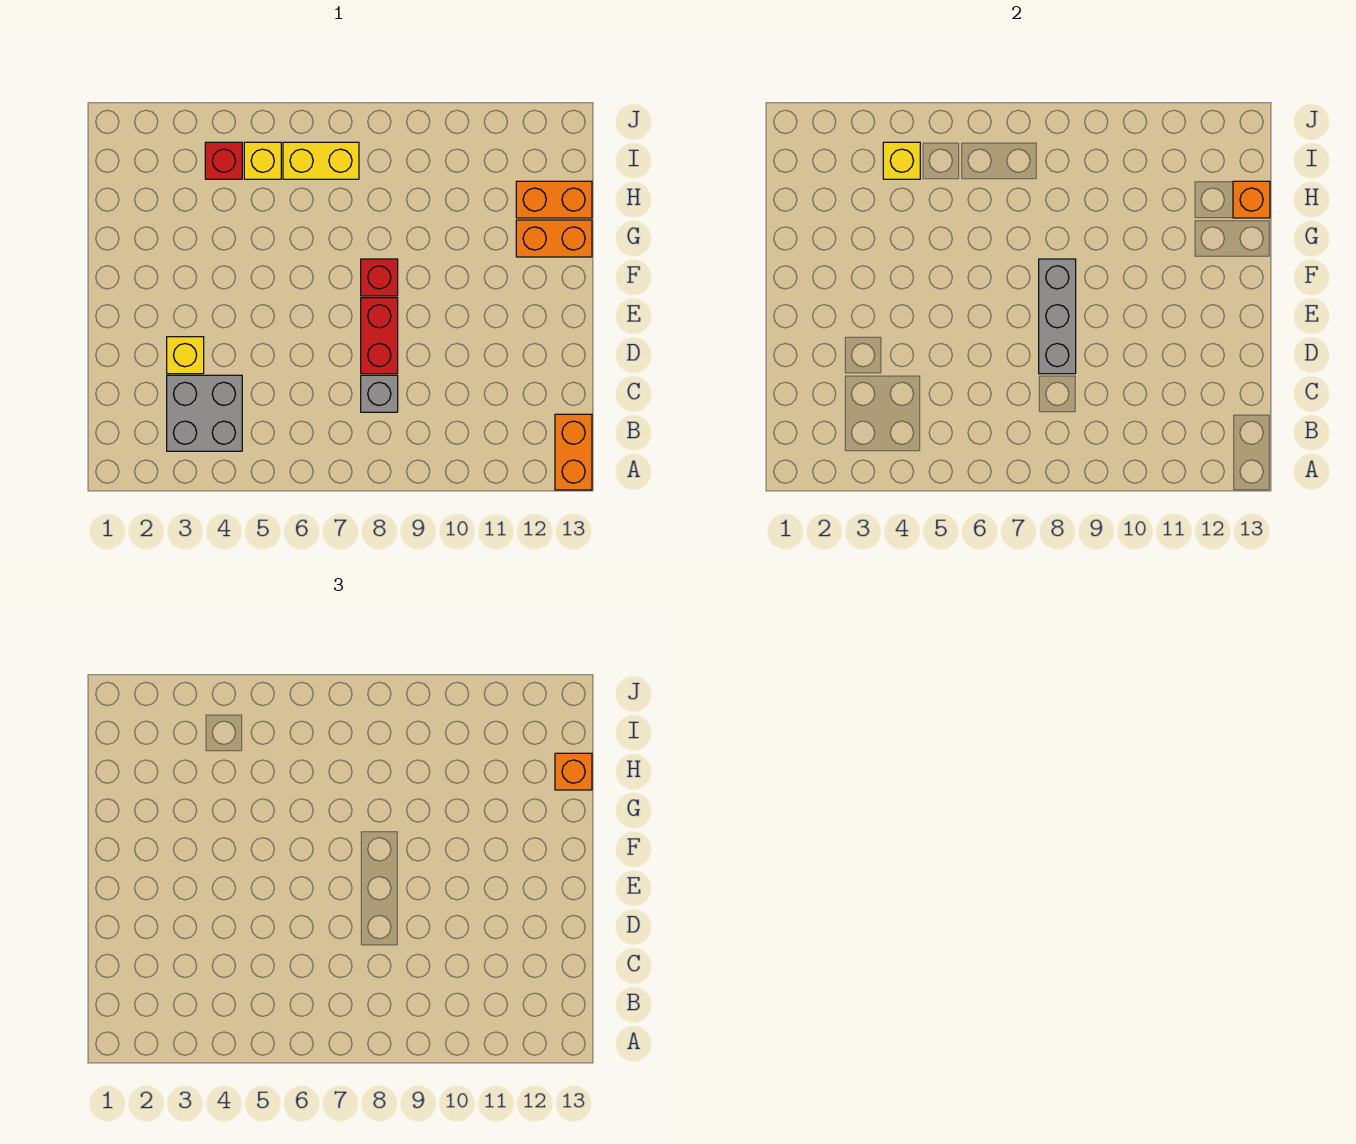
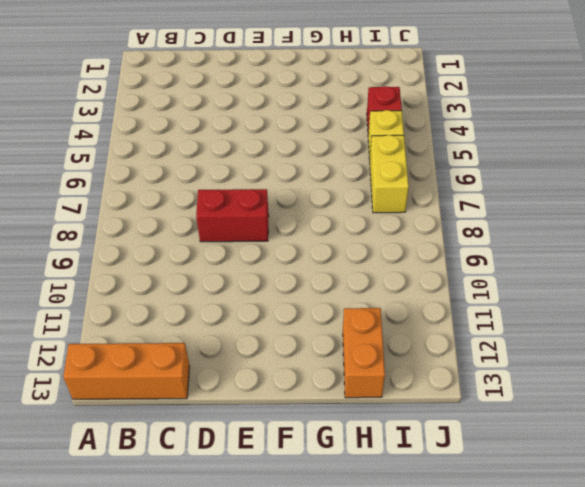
orange brick A13:C13 level 1 -> orange brick A13:B13 level 1
none -> grey brick B3:C4 level 1
none -> grey brick C8 level 1
none -> yellow brick D3 level 1

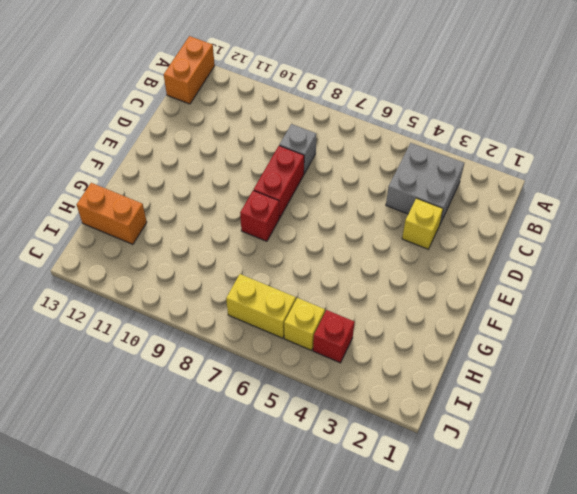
none -> orange brick G12:G13 level 1
none -> grey brick D8:F8 level 2
none -> orange brick H13 level 2

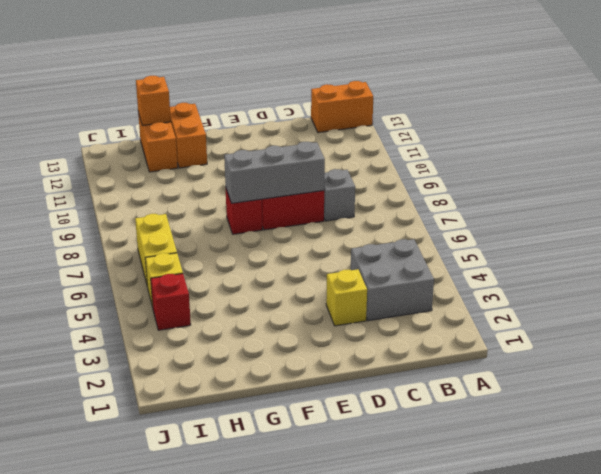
none -> yellow brick I4 level 2
none -> orange brick H13 level 3

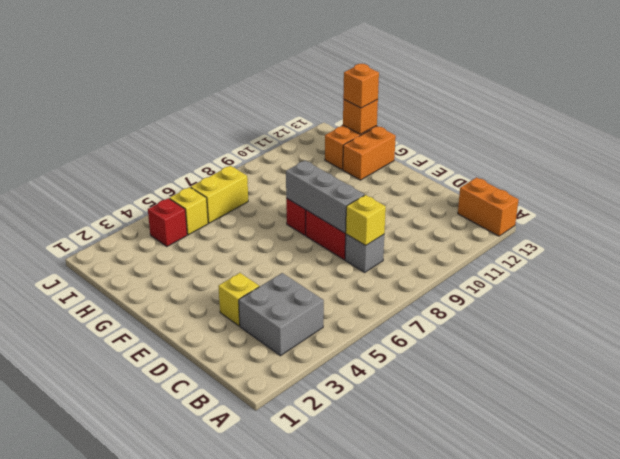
yellow brick C8 level 2 -> yellow brick I4 level 2

